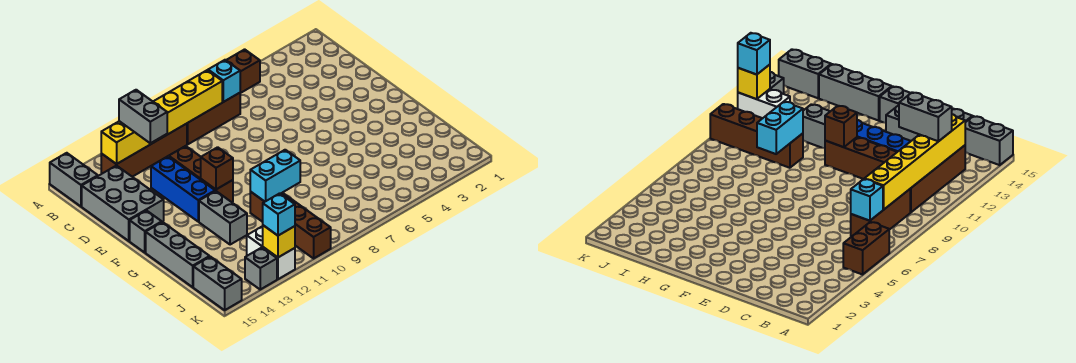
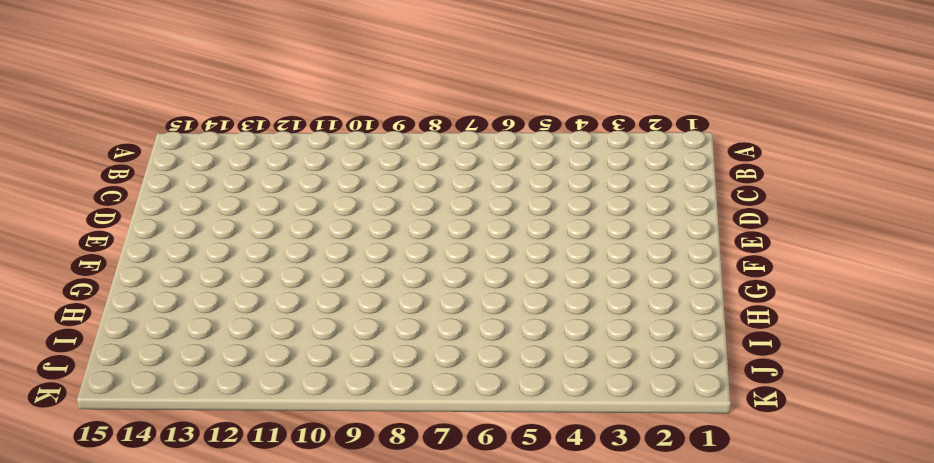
none -> brown brick A5:A6 level 1
none -> grey brick A15:B15 level 1
none -> brown brick B7:B9 level 1

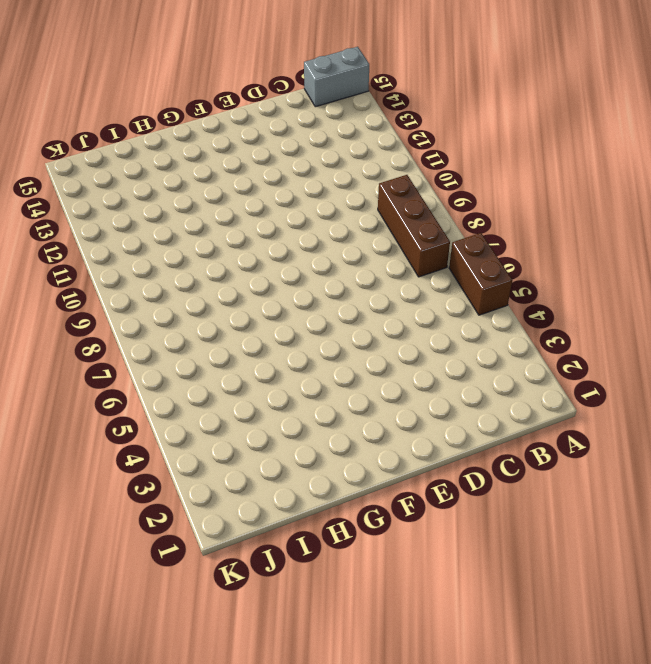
none -> brown brick B10:B13 level 1
none -> grey brick C14:E15 level 1
none -> brown brick D11:F11 level 1

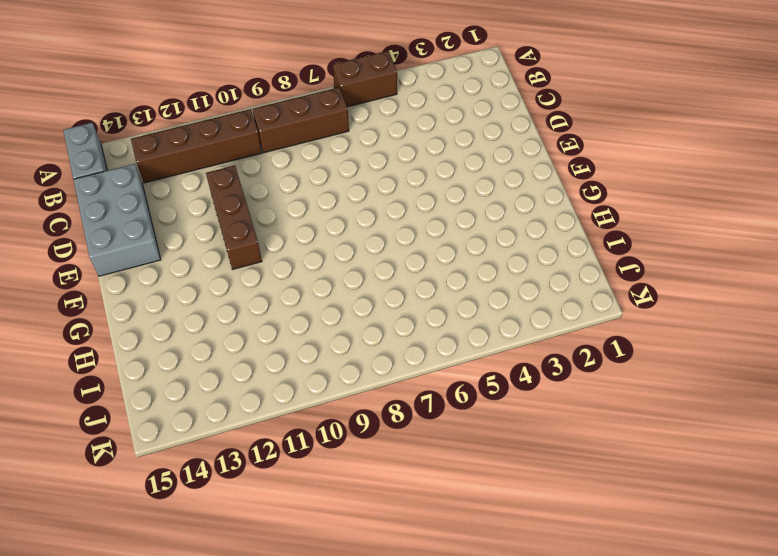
none -> blue brick D12:F12 level 1
none -> grey brick F15 level 1
none -> grey brick G12:H12 level 1

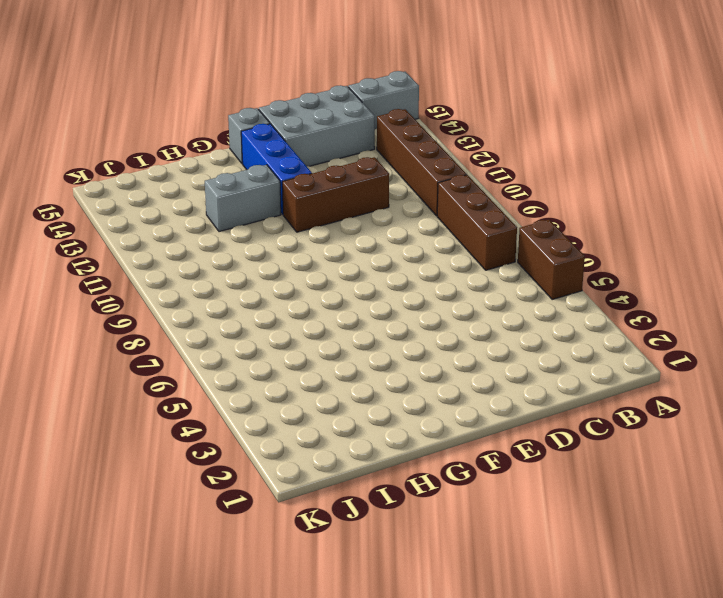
blue brick F12:F14 level 1 -> blue brick D12:F12 level 1
none -> grey brick G15:I15 level 1
none -> brown brick H10:K10 level 1
none -> white brick J12:K12 level 1

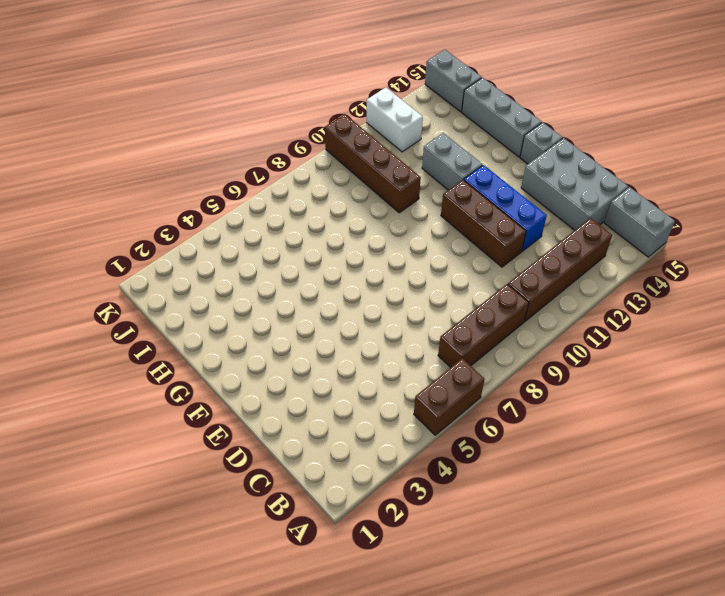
none -> grey brick K13 level 1
none -> cyan brick B7 level 2
none -> yellow brick B8:B13 level 2

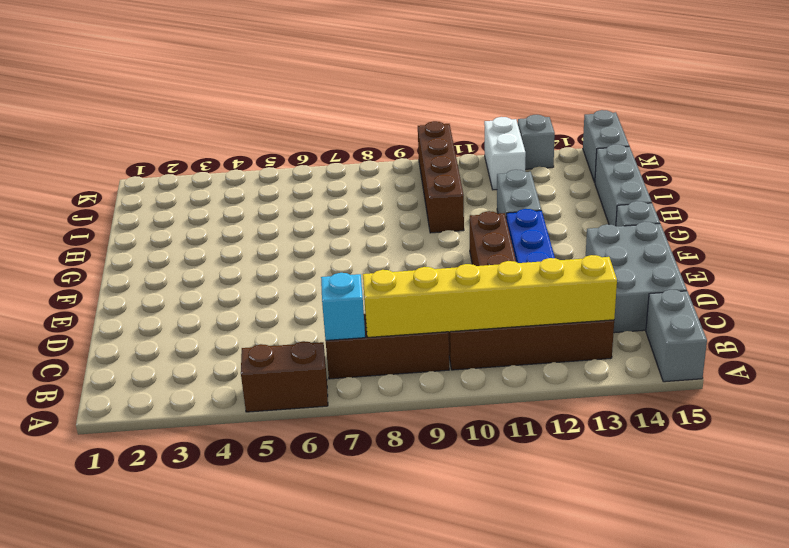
none -> brown brick F11 level 2
none -> cyan brick H9:H10 level 2
none -> yellow brick K12 level 2

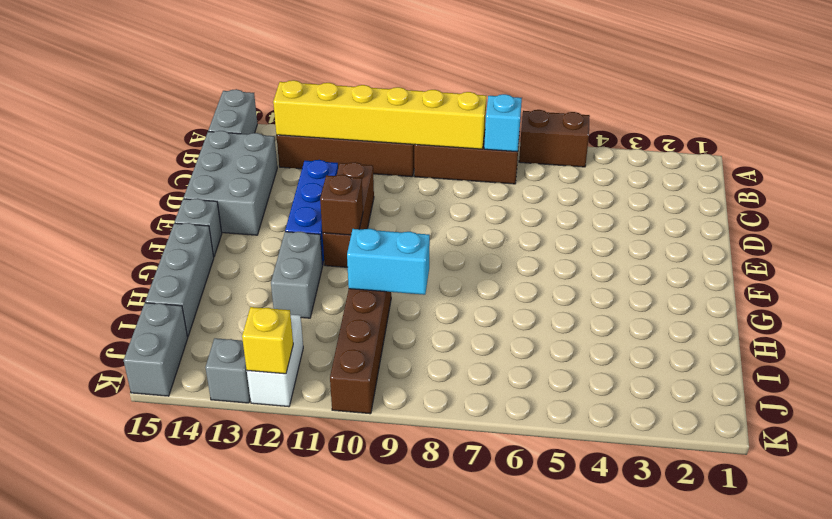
none -> grey brick B12:C12 level 3
none -> cyan brick K12 level 3

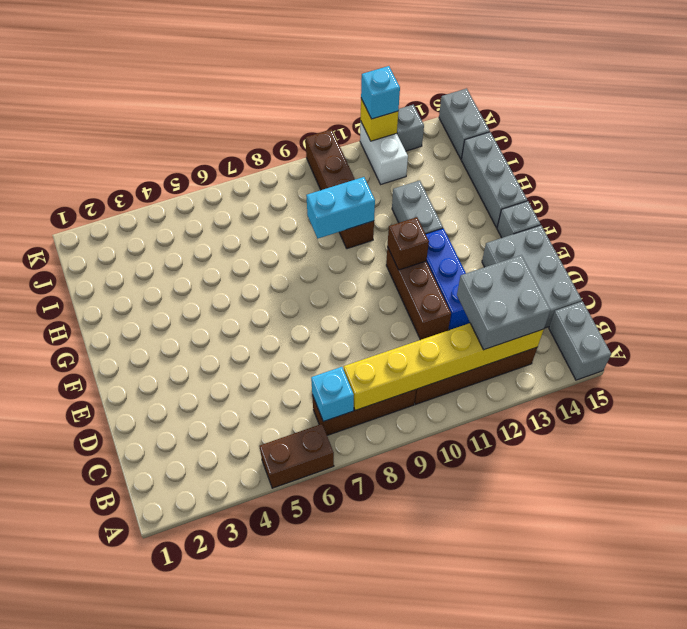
grey brick B12:C13 level 3 -> grey brick B12:C12 level 3

